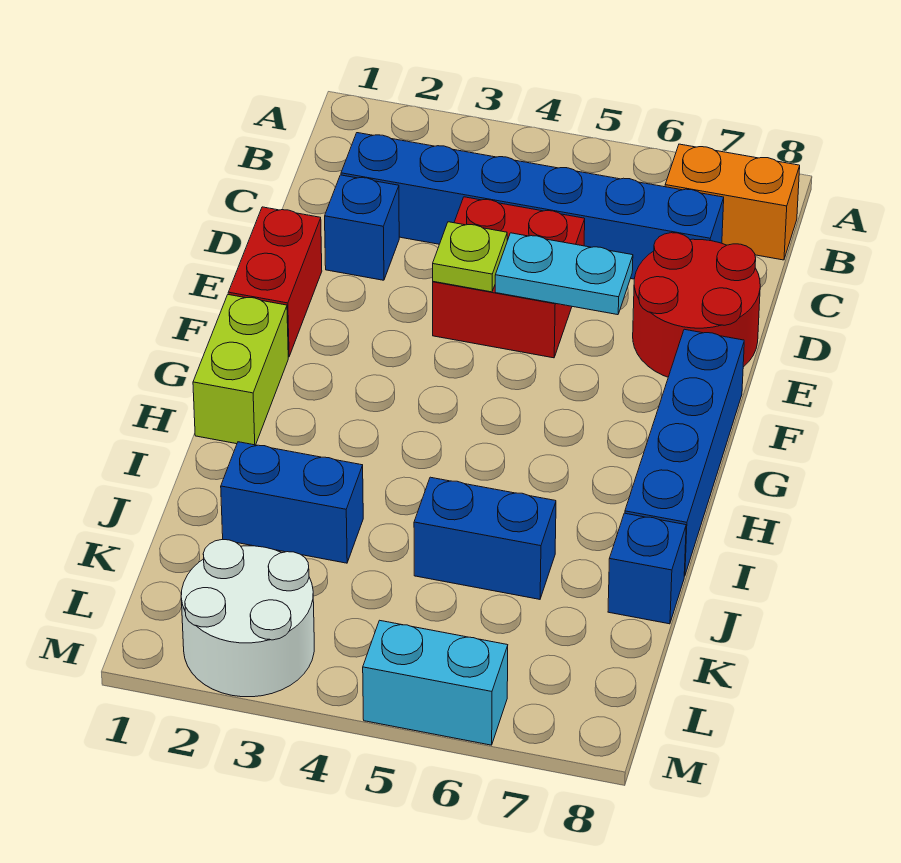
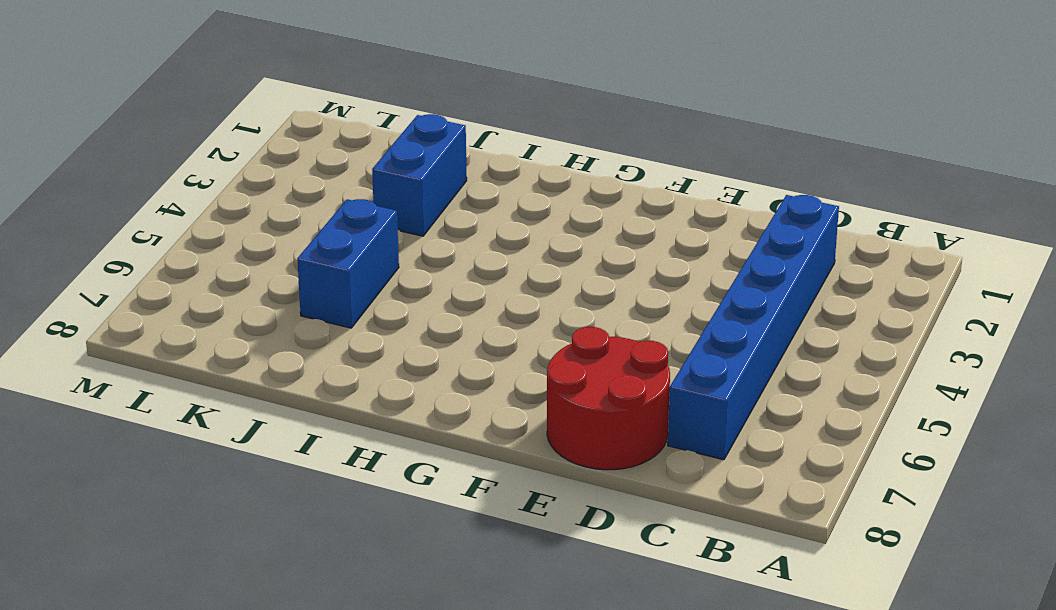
none -> orange brick B7:B8 level 1
none -> blue brick D2 level 1
none -> red brick D4:E5 level 1

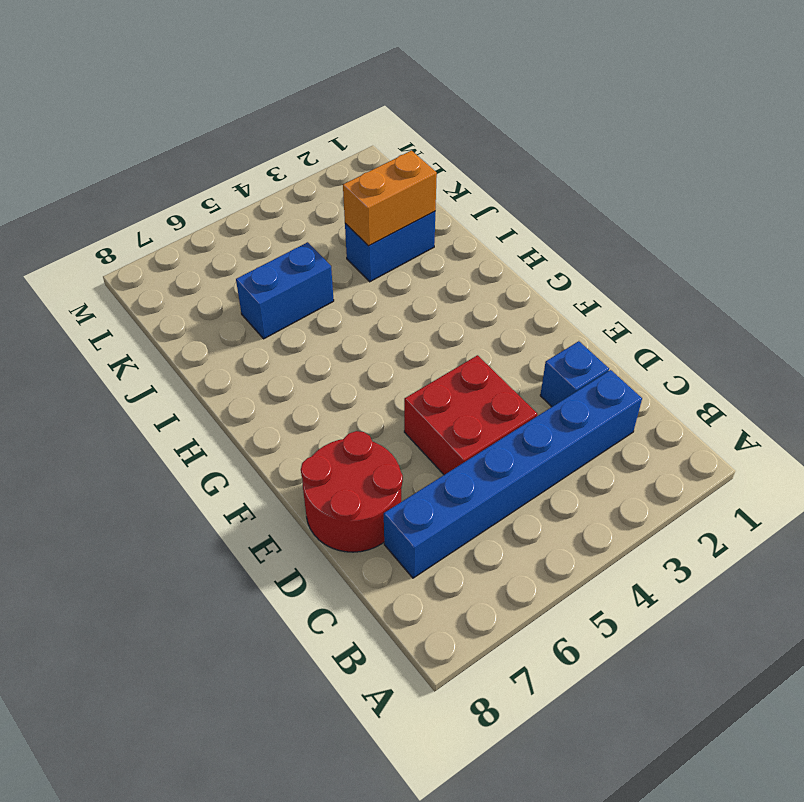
orange brick J2:J3 level 2 -> orange brick B7:B8 level 1
none -> red brick E1:F1 level 1
none -> blue brick F8:I8 level 1
none -> lime brick G1:H1 level 1

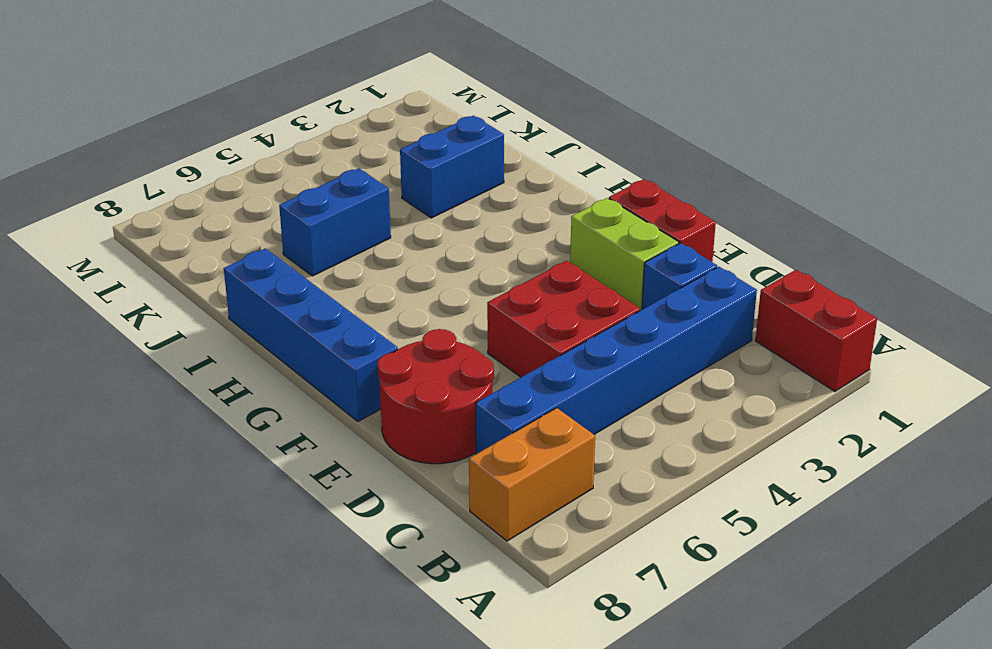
red brick A1:B1 level 1 -> none
lime brick E2:F2 level 1 -> lime brick G1:H1 level 1
none -> blue brick J8 level 1
none -> white round brick L2:M3 level 1
none -> cyan brick M5:M6 level 1

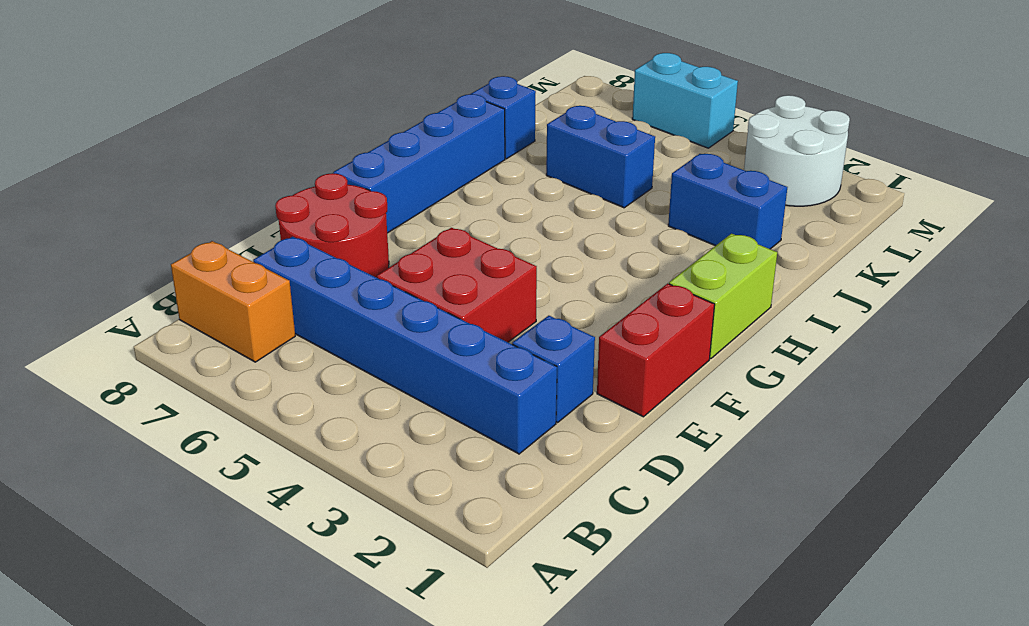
none -> lime plate E4 level 2
none -> cyan plate E5:E6 level 2

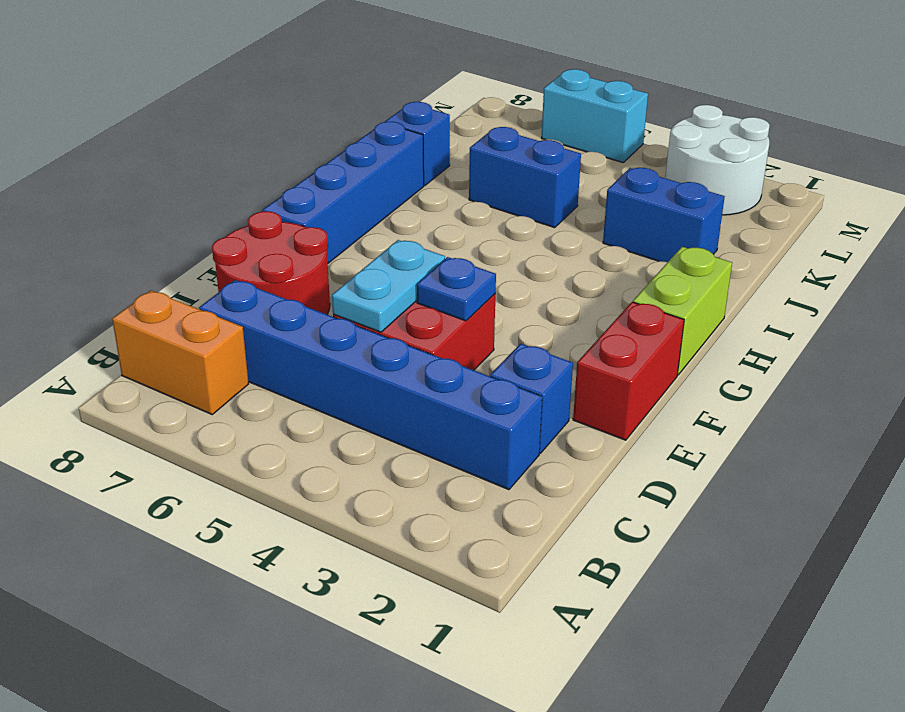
cyan plate D5:E5 level 2 -> cyan plate E5:E6 level 2
blue plate E4 level 2 -> lime plate E4 level 2

